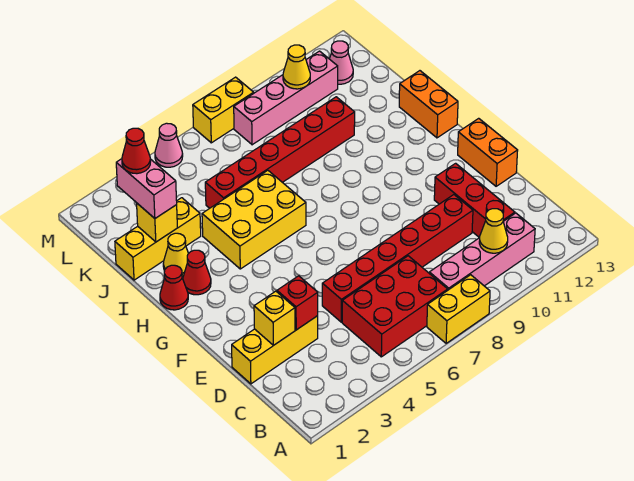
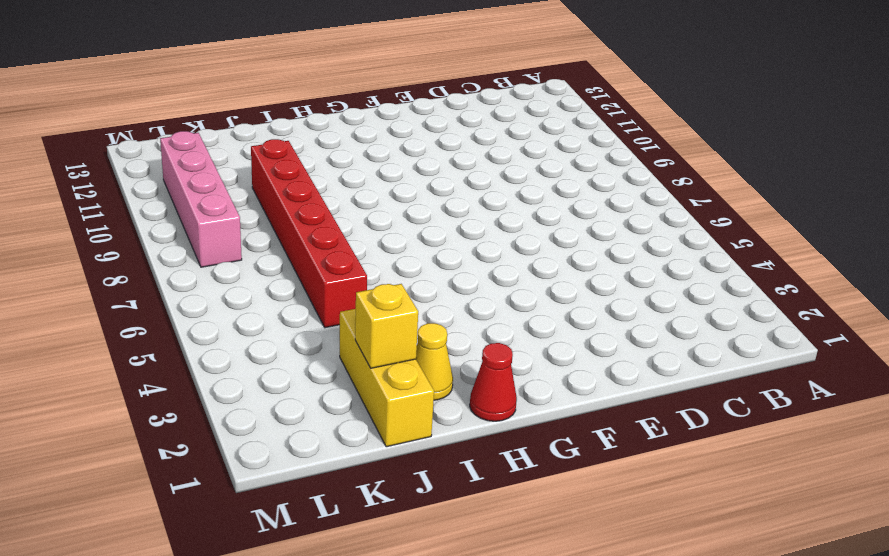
none -> yellow brick A7:A8 level 1
none -> red brick B5:C7 level 1
none -> pink brick B8:B11 level 1

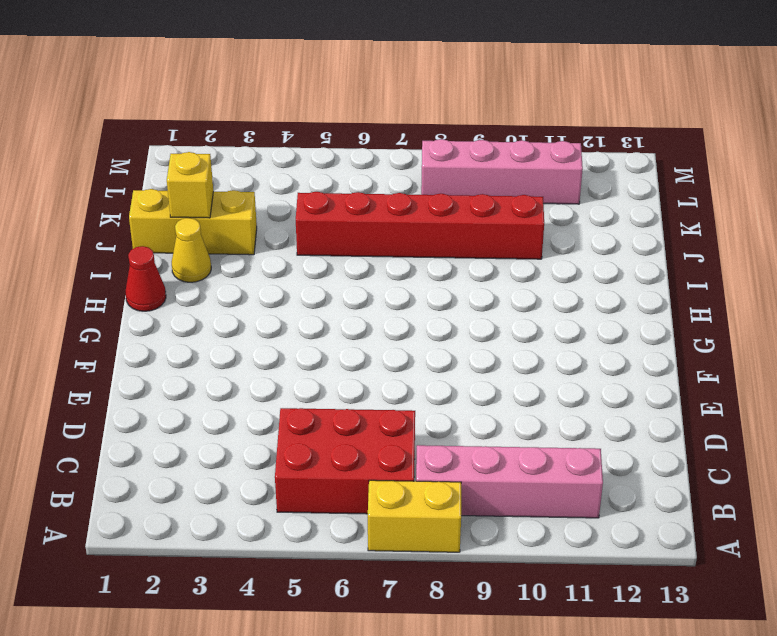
none -> red brick C11:E11 level 1
none -> yellow brick D1:D3 level 1
none -> red brick D5:D10 level 1

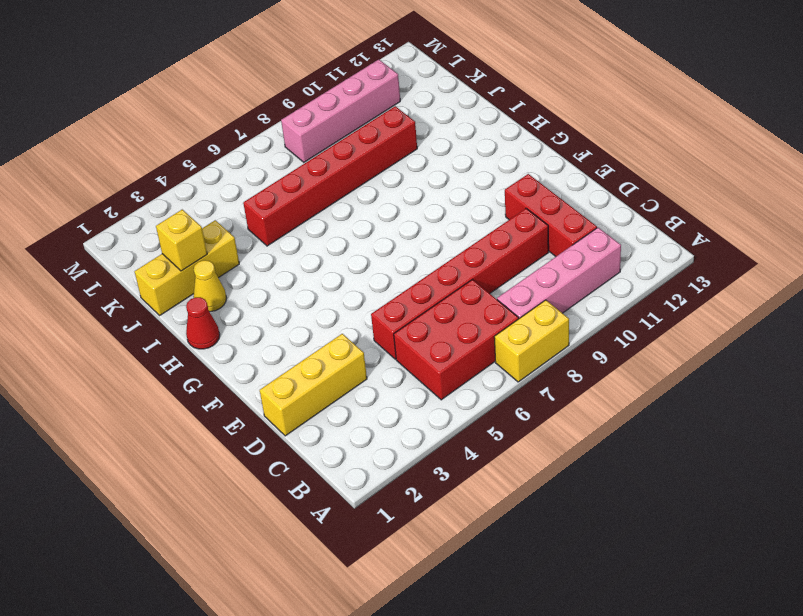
none -> orange brick E13:F13 level 1
none -> red cone H2 level 1
none -> yellow brick H4:I6 level 1

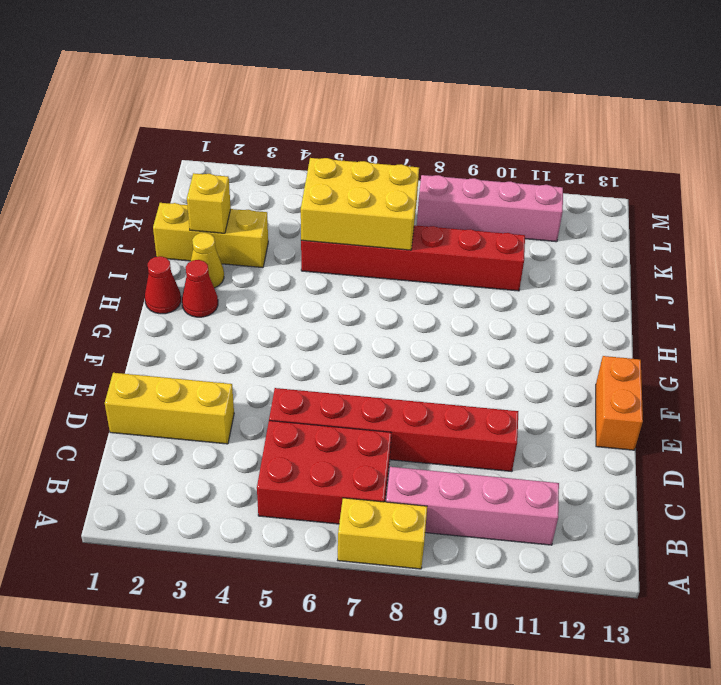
yellow brick J5:K7 level 2 -> yellow brick H4:I6 level 1
none -> red brick C11:E11 level 1
none -> orange brick H13:I13 level 1
none -> pink cone L12 level 1

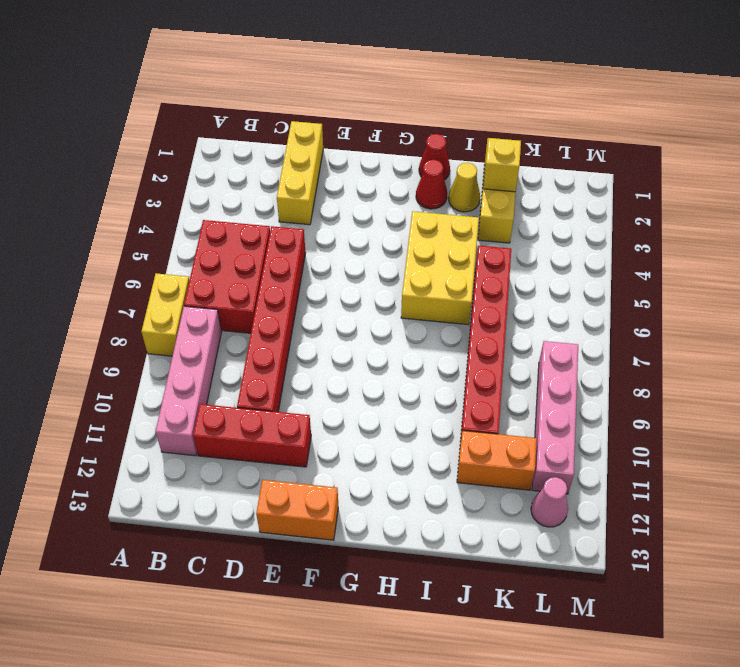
orange brick J11:K11 level 1 -> orange brick H13:I13 level 1
none -> pink cone M5 level 1
none -> yellow brick M7:M8 level 1
none -> yellow cone B10 level 2

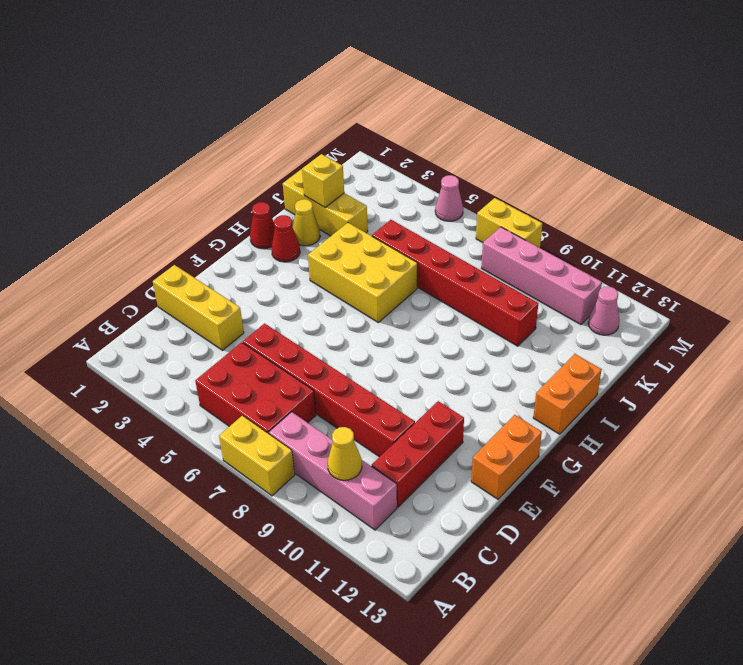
none -> yellow brick D2 level 2
none -> red brick D3 level 2
none -> yellow cone L10 level 2

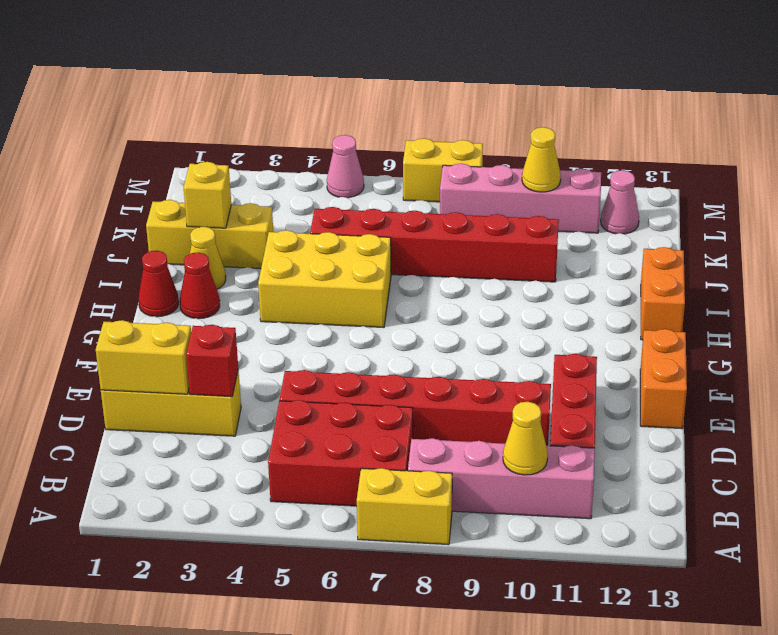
yellow brick D1:D2 level 2 -> yellow brick D2 level 2
none -> pink brick J2:K2 level 3
none -> red cone K2 level 4

